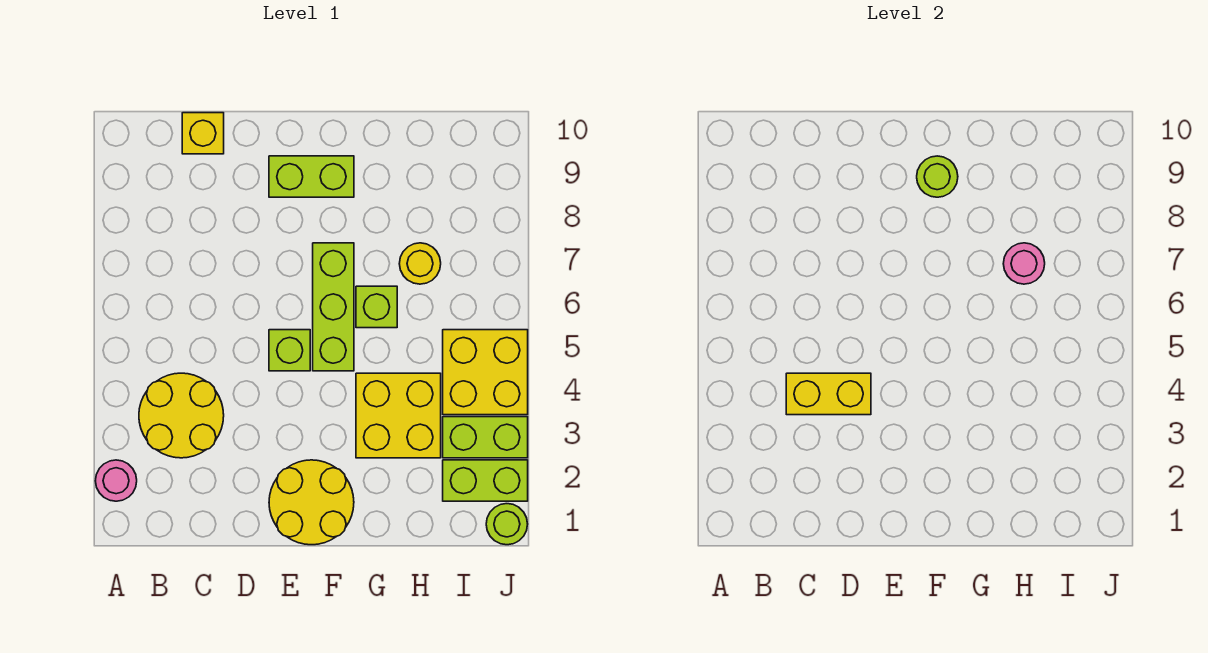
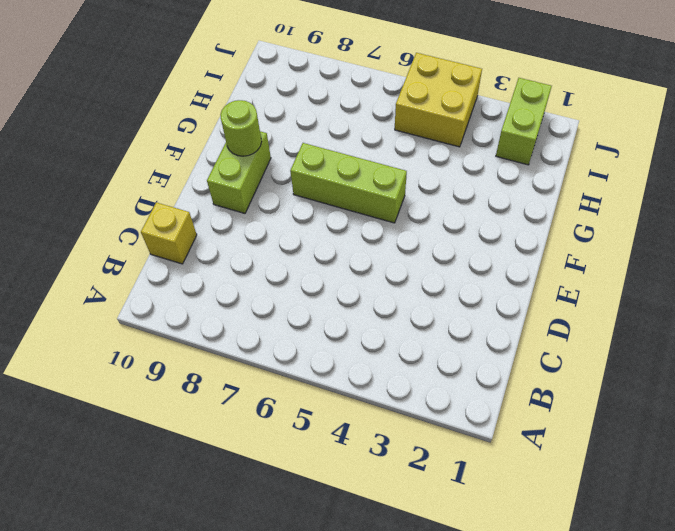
none -> pink round brick A2 level 1
none -> yellow round brick B3:C4 level 1
none -> yellow round brick E1:F2 level 1

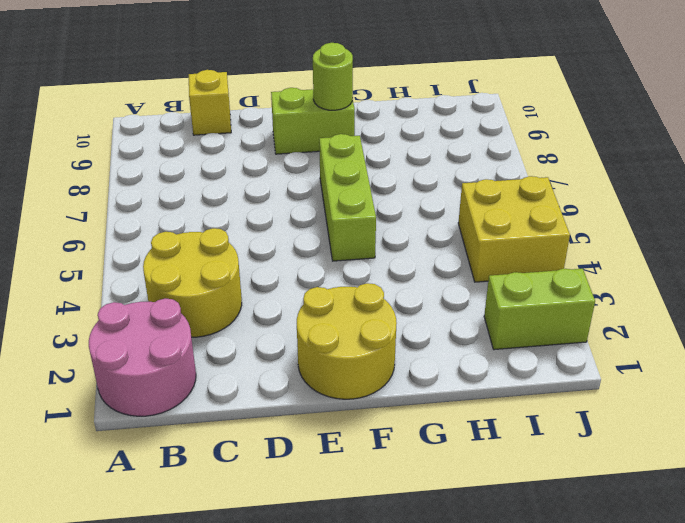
pink round brick A1:B2 level 1 -> pink round brick A2 level 1
none -> lime brick E5 level 1
none -> yellow brick G3:H4 level 1
none -> lime brick G6 level 1

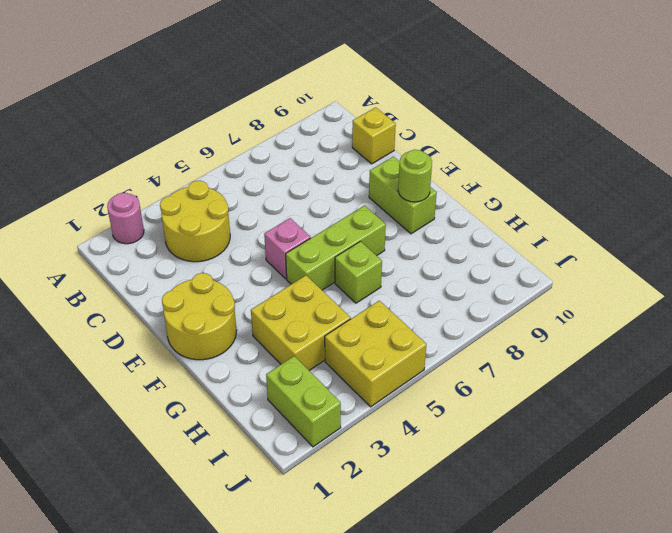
pink brick E5 level 1 -> lime brick E5 level 1
none -> yellow round brick H7 level 1
none -> lime brick I3:J3 level 1
none -> lime round brick J1 level 1

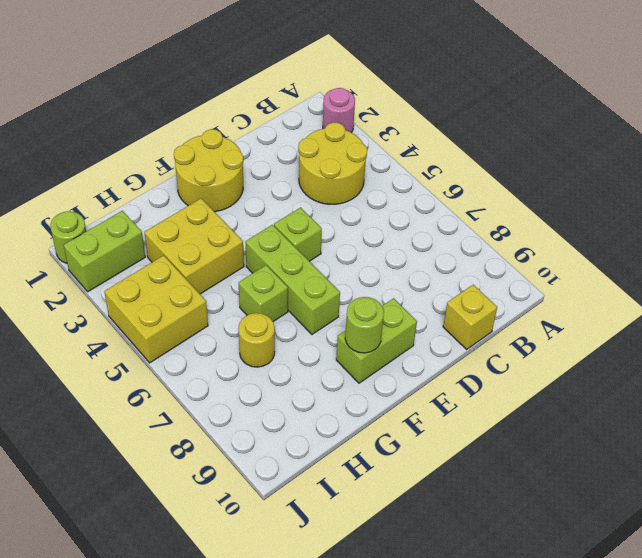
none -> lime brick I3:J3 level 1
none -> yellow brick C4:D4 level 2
none -> pink round brick H7 level 2

